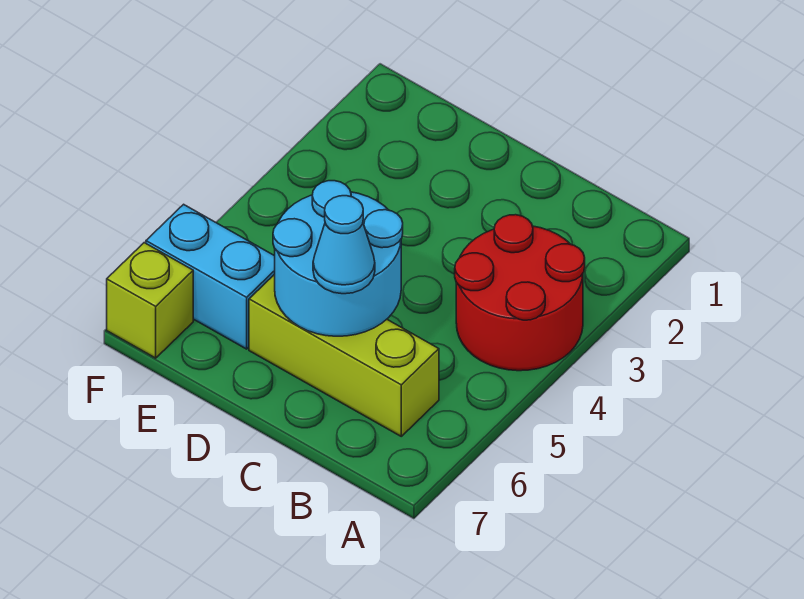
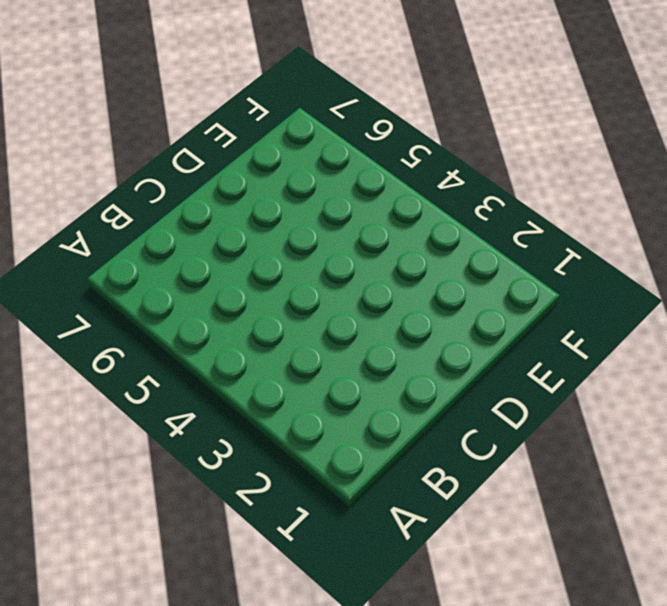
none -> red round brick A3:B4 level 1
none -> lime brick B6:D6 level 1

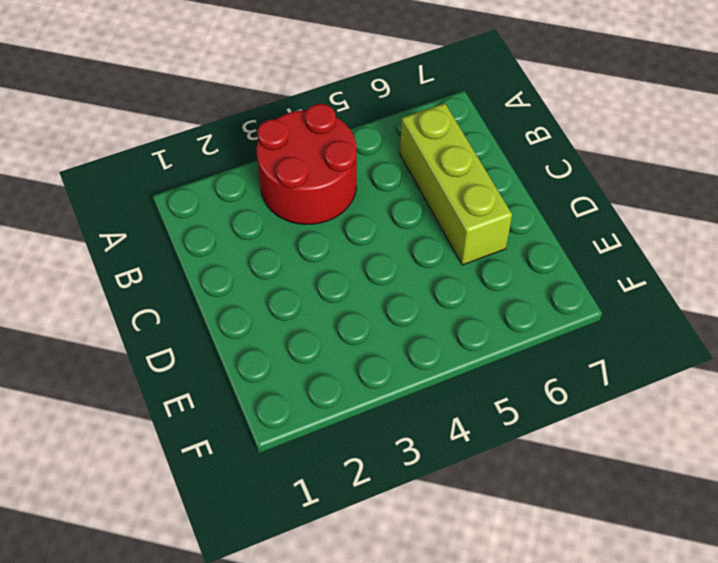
none -> cyan brick E6:F6 level 1
none -> lime brick F7 level 1

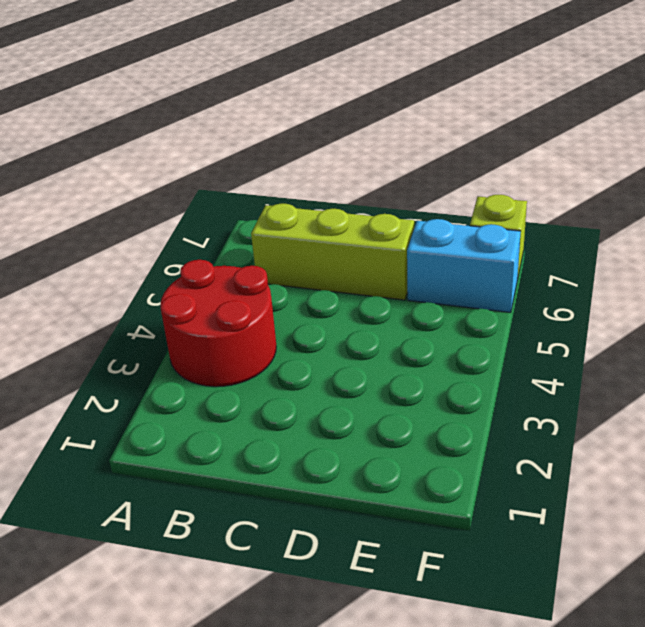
none -> cyan round brick C5:D6 level 2
none -> cyan cone C6 level 3

